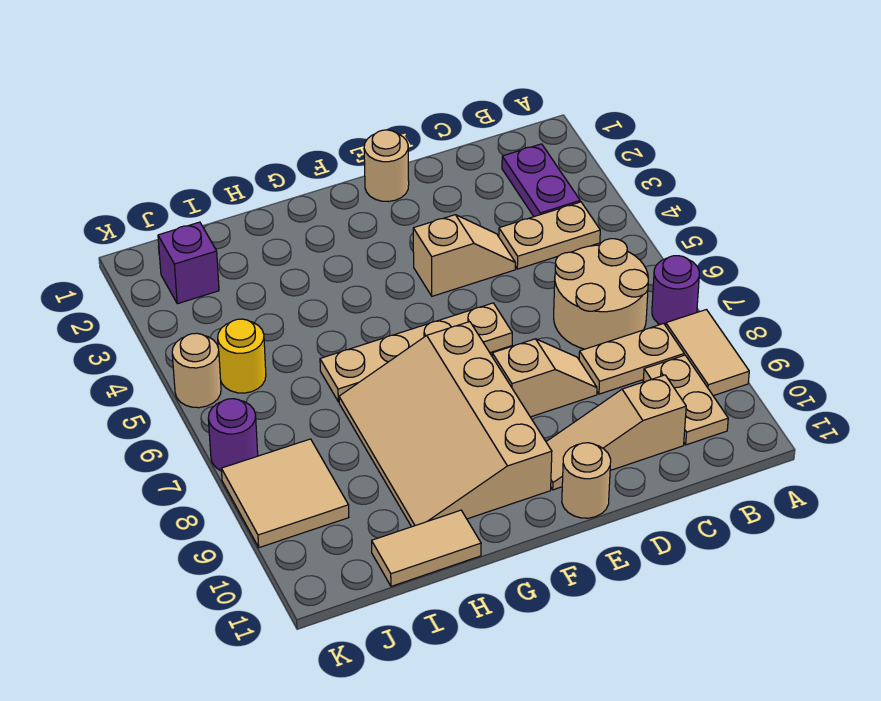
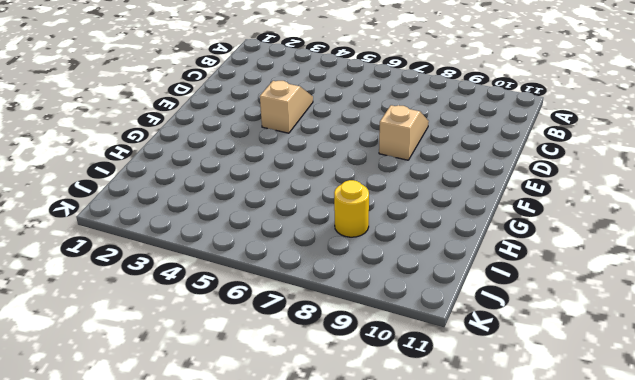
yellow round brick I8 level 1 -> yellow round brick J5 level 1
none -> purple round brick A7 level 1
none -> tan tile A8:A9 level 1
none -> purple plate B2:B3 level 1

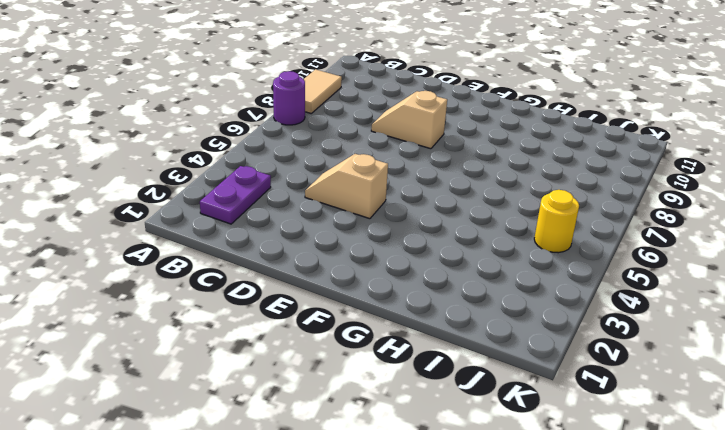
none -> tan plate B4:C4 level 1
none -> tan round brick B6:C7 level 1
none -> tan plate B8:C8 level 1

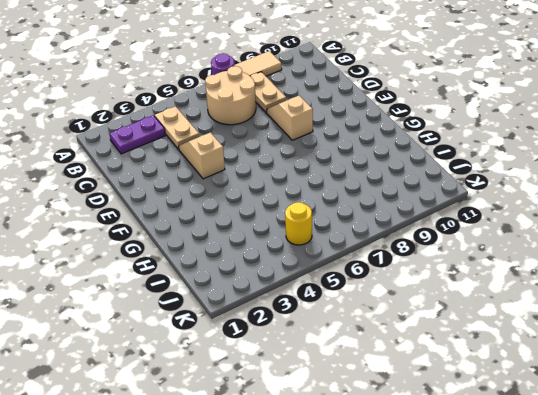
none -> tan plate B9:B10 level 1
none -> tan slope C10:E10 level 1 top C
none -> tan round brick E1 level 1

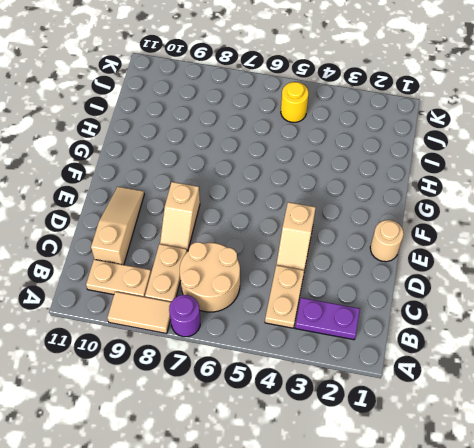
none -> tan plate E6:H6 level 1
none -> tan round brick E11 level 1
none -> tan slope F7:H10 level 1 top F

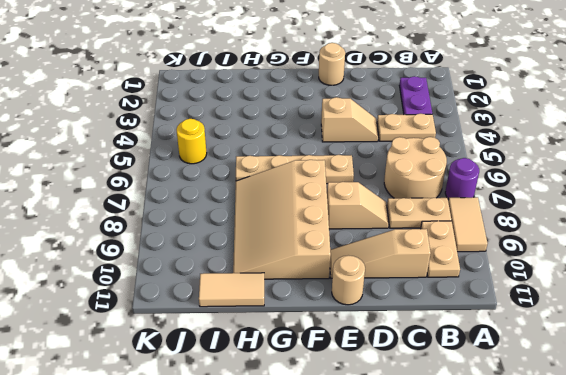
none -> purple brick J2 level 1
none -> tan tile J8:K9 level 1
none -> tan round brick K5 level 1

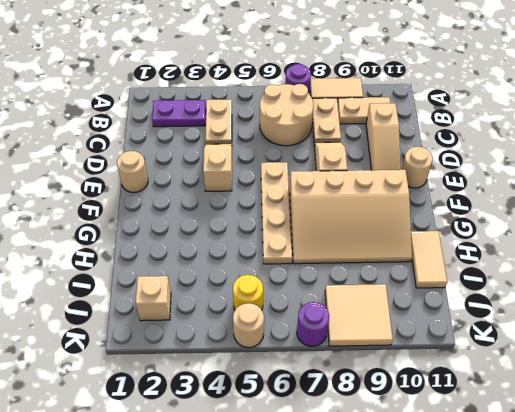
tan brick J2 level 1 -> purple brick J2 level 1

